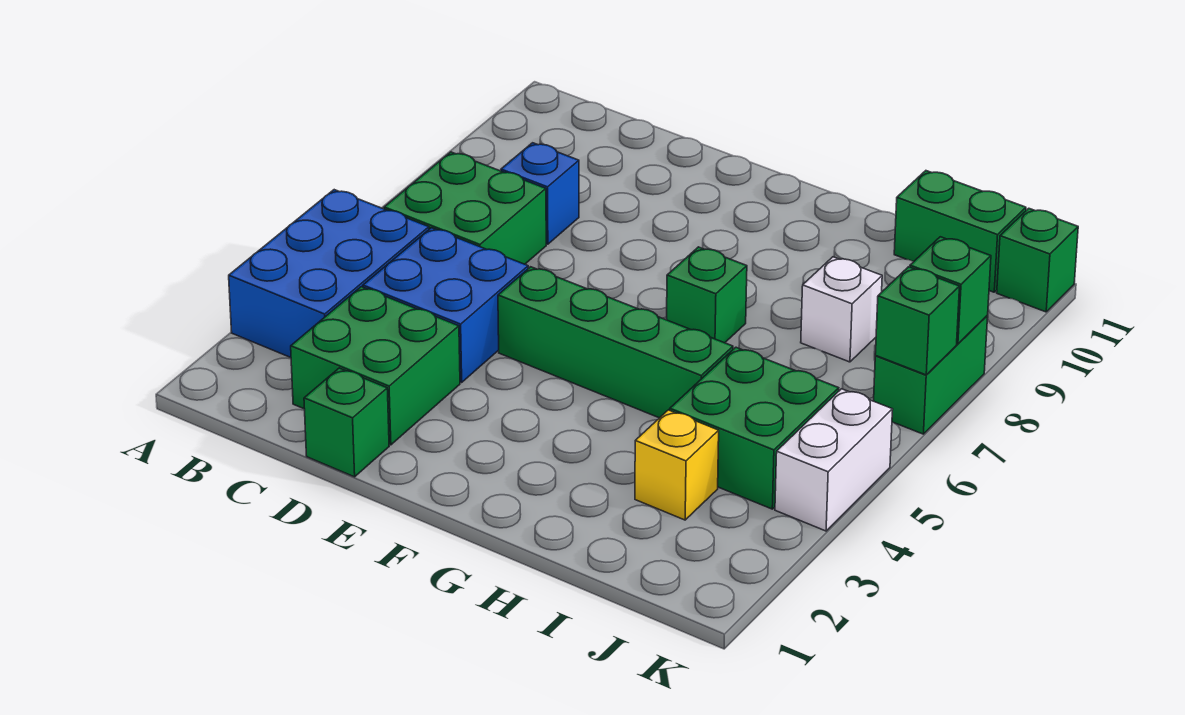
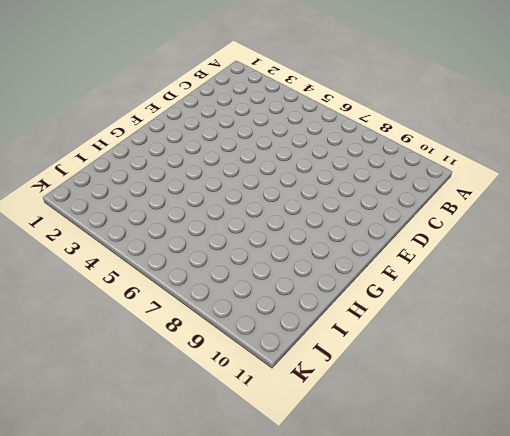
none -> blue brick A3:B5 level 1
none -> green brick B6:C7 level 1
none -> green brick C2:D3 level 1

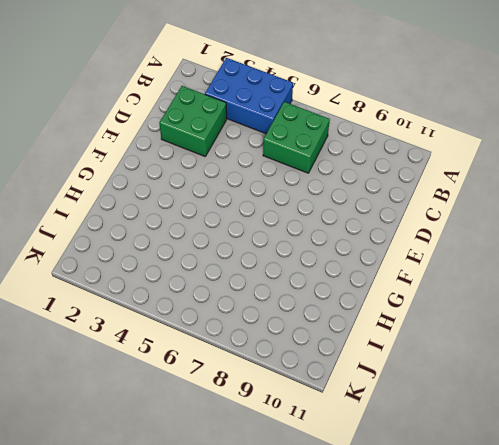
none -> blue brick C4:D5 level 1
none -> blue brick C8 level 1
none -> green brick D1 level 1

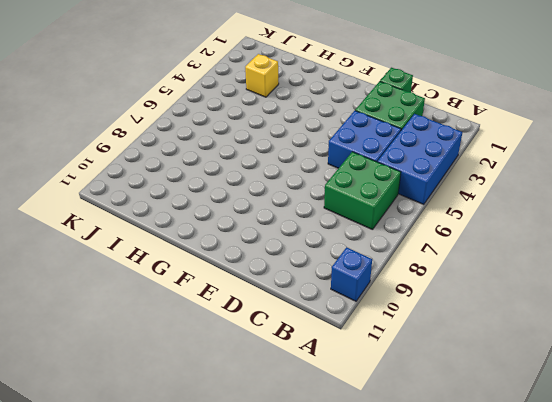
blue brick A10 level 1 -> blue brick C8 level 1
none -> green brick E5:H5 level 1
none -> green brick G7 level 1
none -> green brick I4:J5 level 1

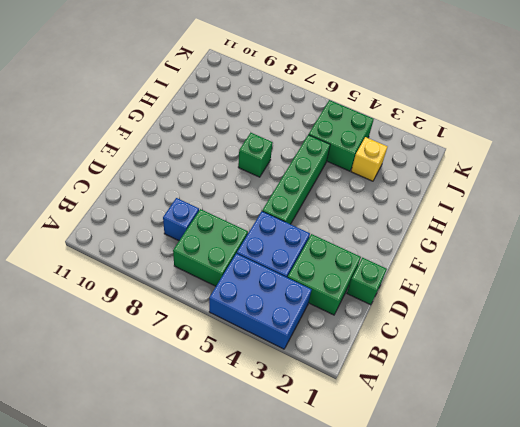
none -> white brick I8 level 1
none -> green brick I11:J11 level 1
none -> white brick K4:K5 level 1

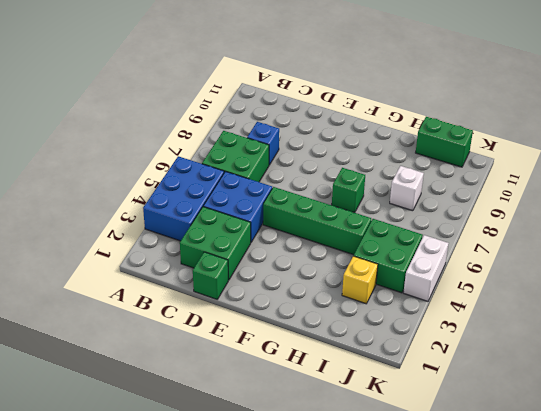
none -> green brick K7:K8 level 1
none -> green brick K11 level 1
none -> green brick K7 level 2

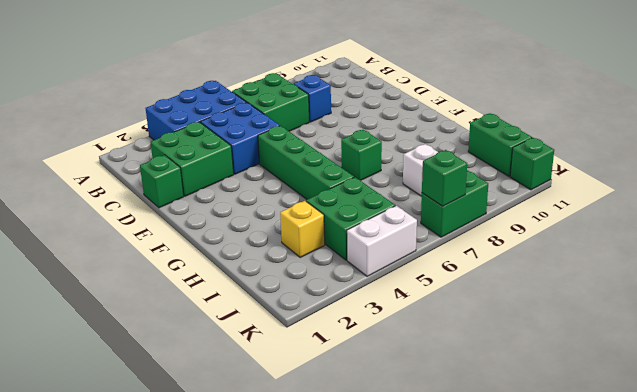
none -> green brick K8 level 2

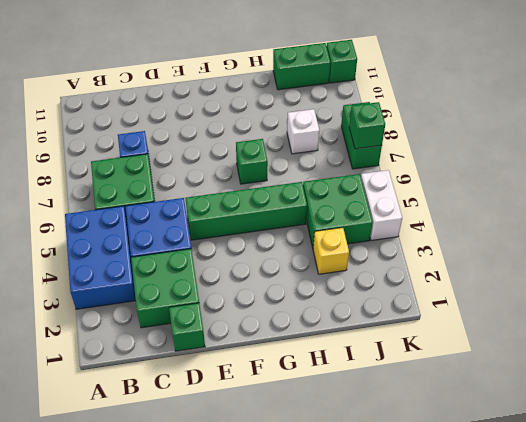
none -> green brick K8 level 2

